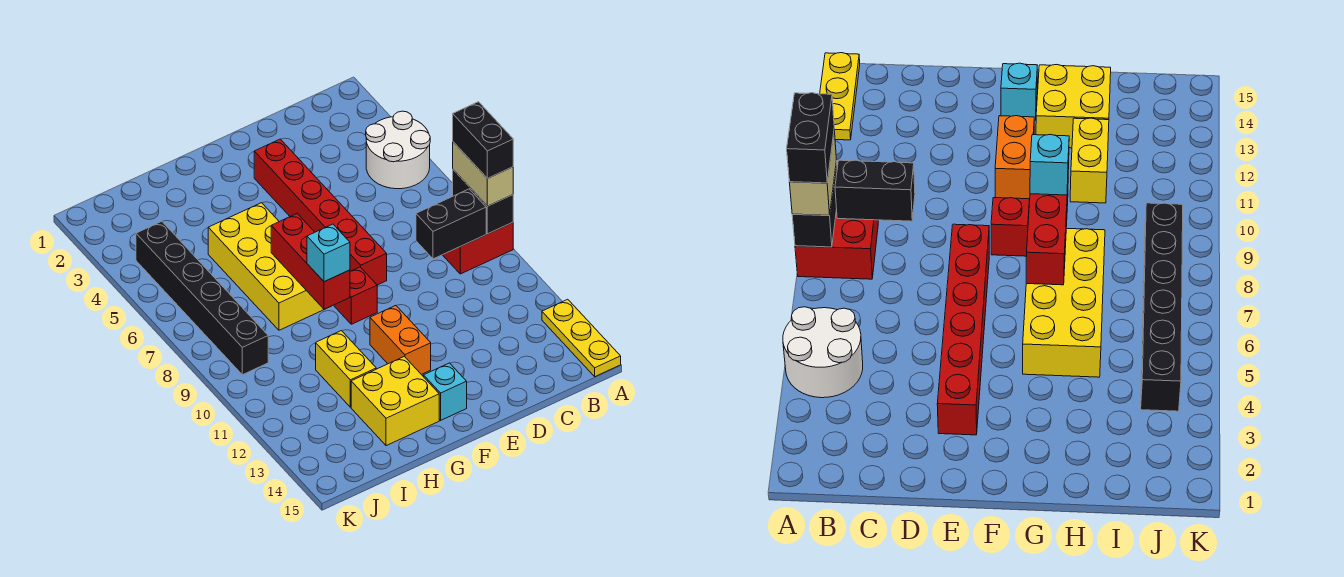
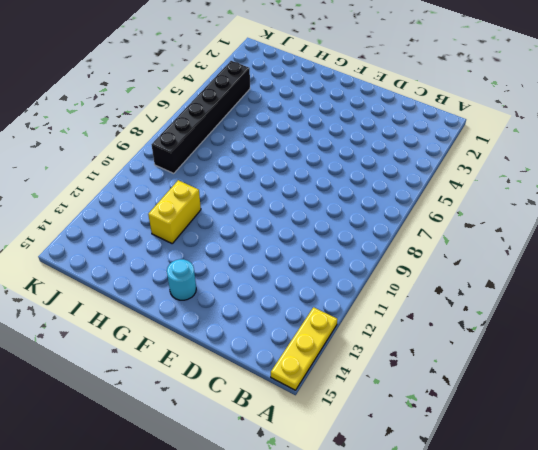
cyan round brick F14 level 1 -> cyan brick F14 level 1
none -> white round brick A4:B5 level 1
none -> red brick A8:B9 level 1
none -> red brick E3:E8 level 1

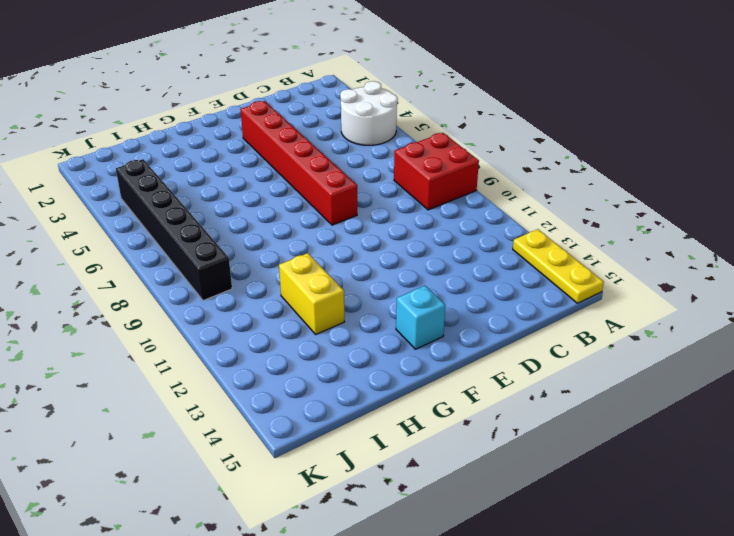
none -> red brick F9 level 1
none -> orange brick F11:F12 level 1
none -> yellow brick G5:H8 level 1

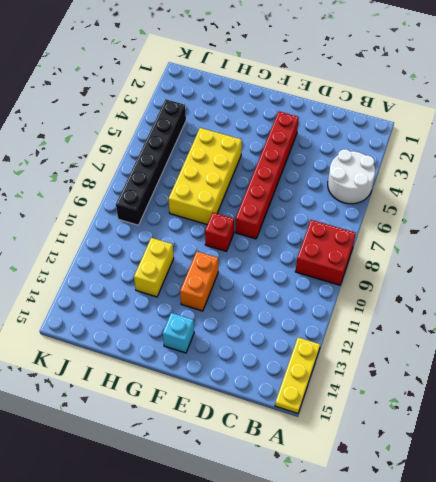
none -> yellow brick G13:H14 level 1
none -> black brick A8:A9 level 2
none -> black brick B9:C9 level 2

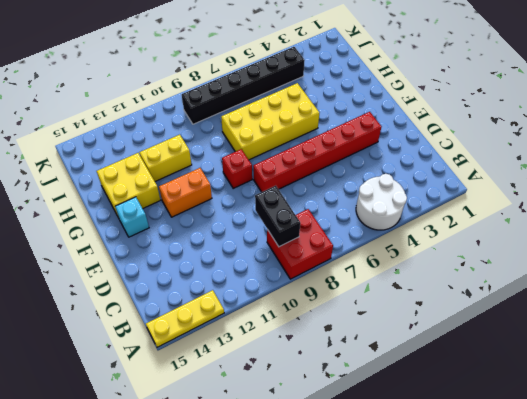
none -> black brick A8:A9 level 2
none -> red brick G7:G9 level 2
none -> tan brick A8:A9 level 3

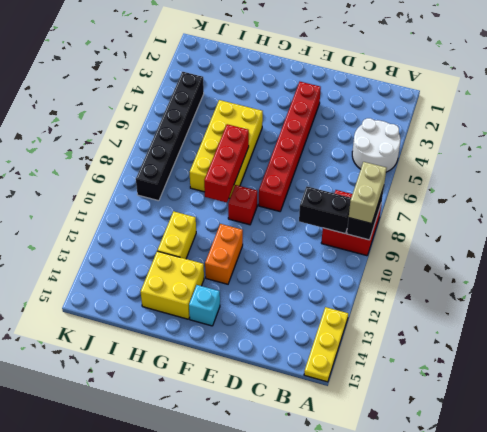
none -> cyan brick G9 level 3
none -> black brick A8:A9 level 4

